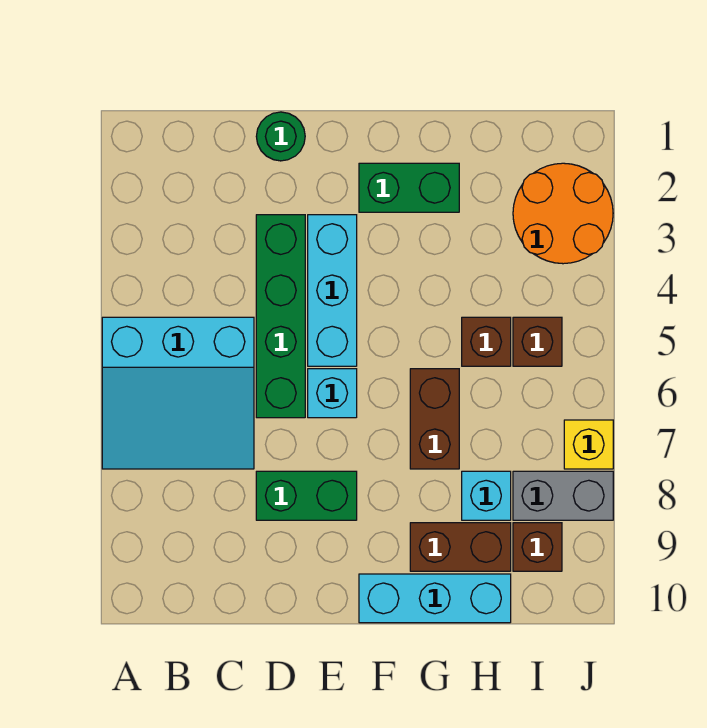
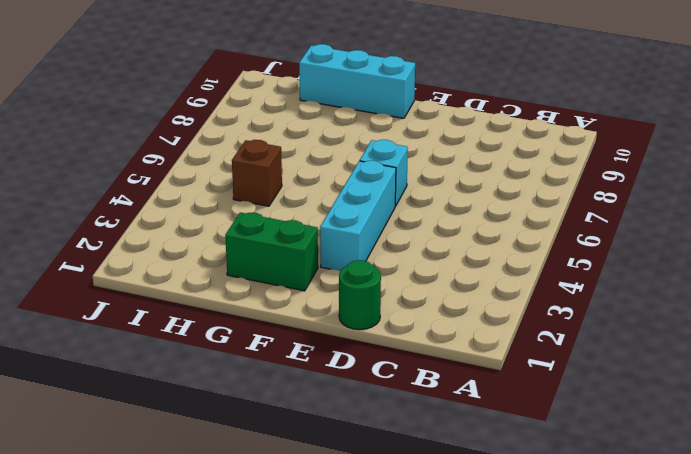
none -> cyan slope A5:C7 level 1 top 5
none -> green brick D3:D6 level 1
none -> green brick D8:E8 level 1

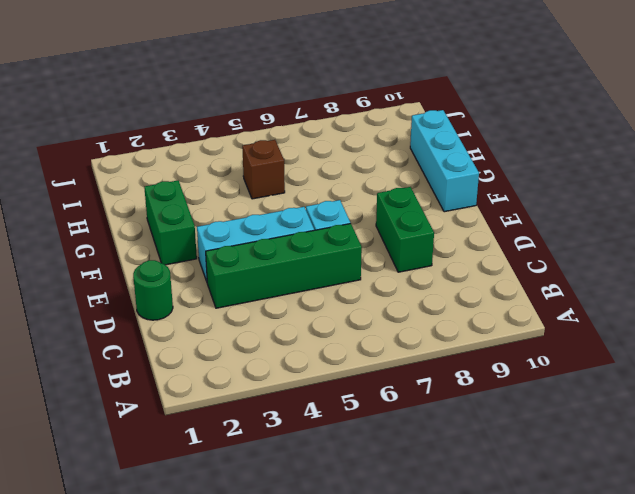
none -> cyan slope A5:C7 level 1 top 5
none -> brown brick G6:G7 level 1
none -> brown brick G9:H9 level 1

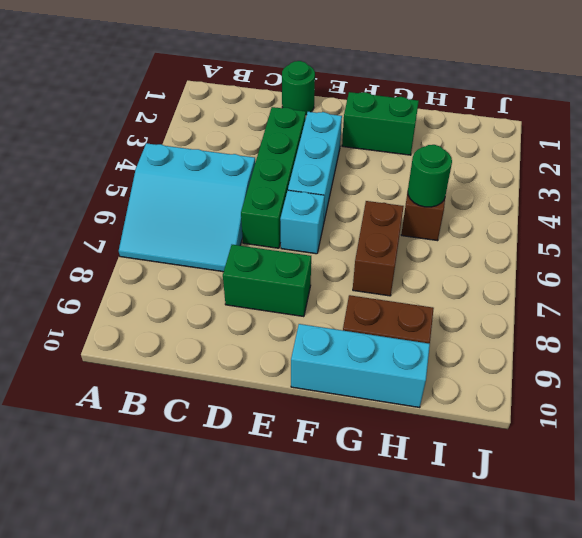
green round brick H5 level 2 -> none
none -> cyan brick H8 level 1
none -> orange round brick I2:J3 level 1
none -> brown brick I5 level 1

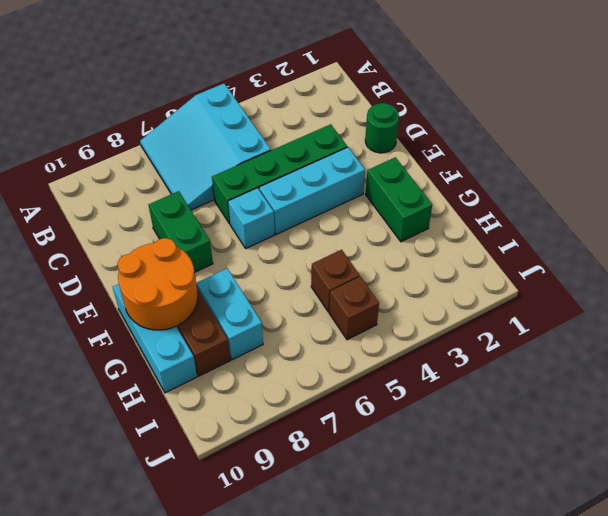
orange round brick F9:G10 level 2 -> orange round brick I2:J3 level 1
cyan brick G8:H8 level 1 -> cyan brick H8 level 1
none -> brown brick G6:G7 level 1
none -> grey brick I8:J8 level 1
none -> brown brick I9 level 1

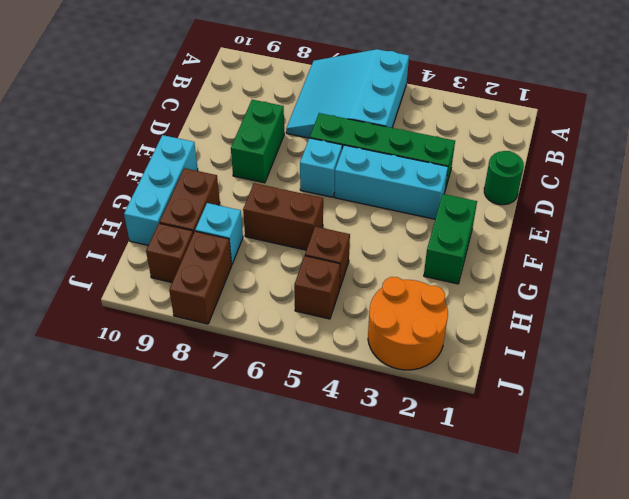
brown brick I8:J8 level 1 -> grey brick I8:J8 level 1
none -> yellow brick J7 level 1

